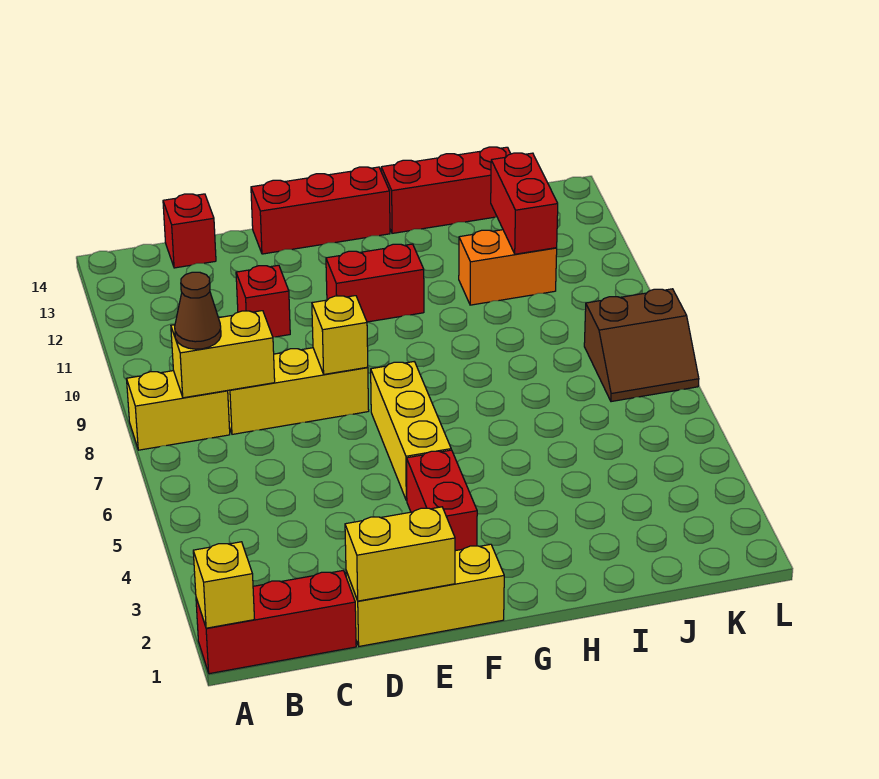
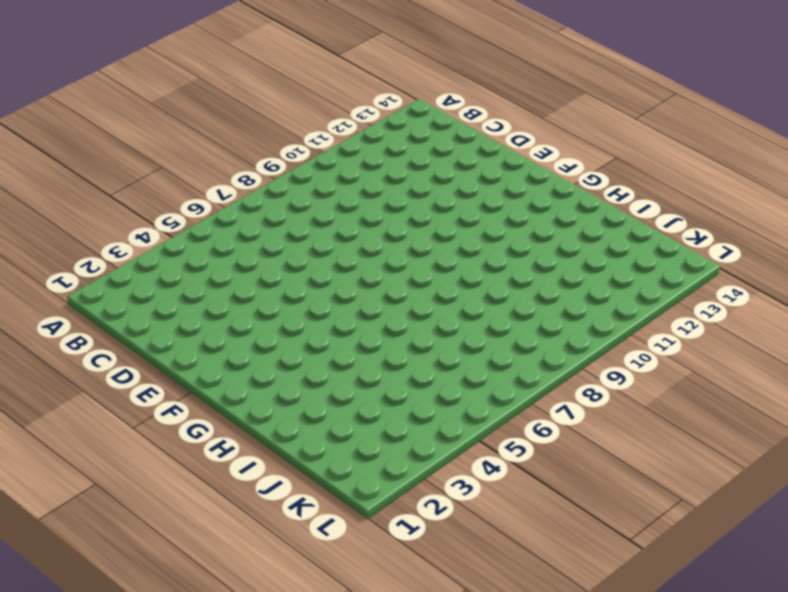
none -> red brick A1:C1 level 1
none -> yellow brick A8:B8 level 1
none -> yellow brick C8:E8 level 1

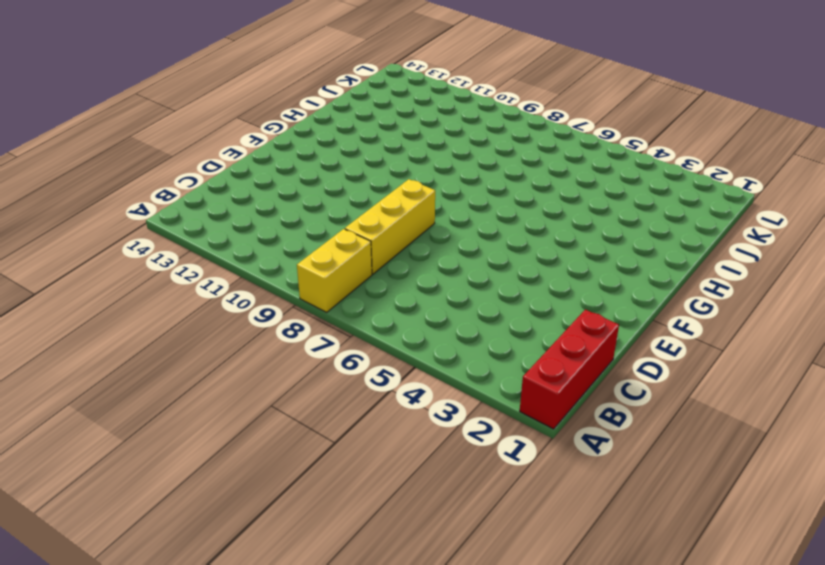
none -> red brick C14 level 1
none -> yellow brick D1:F1 level 1
none -> red brick D11 level 1

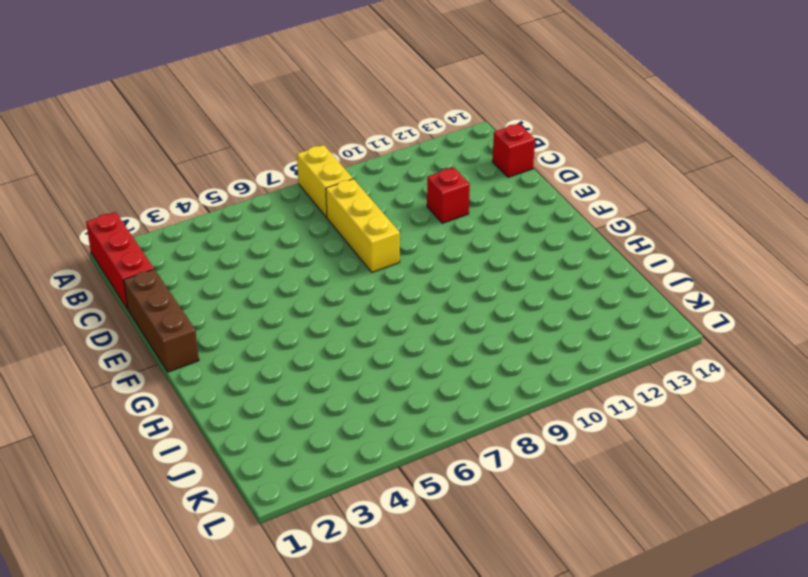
brown brick D1:F1 level 1 -> yellow brick D1:F1 level 1
none -> red brick E14:G14 level 1
none -> red brick F3:F4 level 1
none -> yellow brick F5:F7 level 1

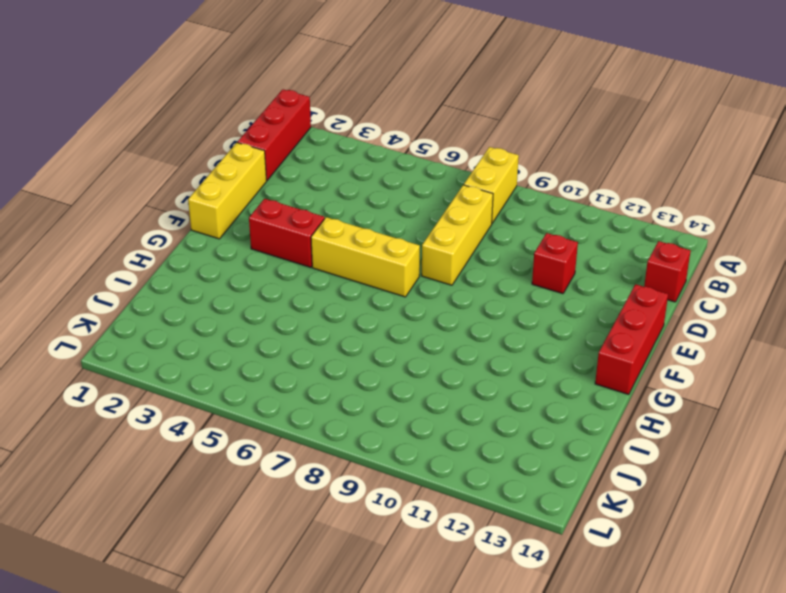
none -> red brick F11:G11 level 1
none -> red brick H14:J14 level 1
none -> orange brick I11:J11 level 1

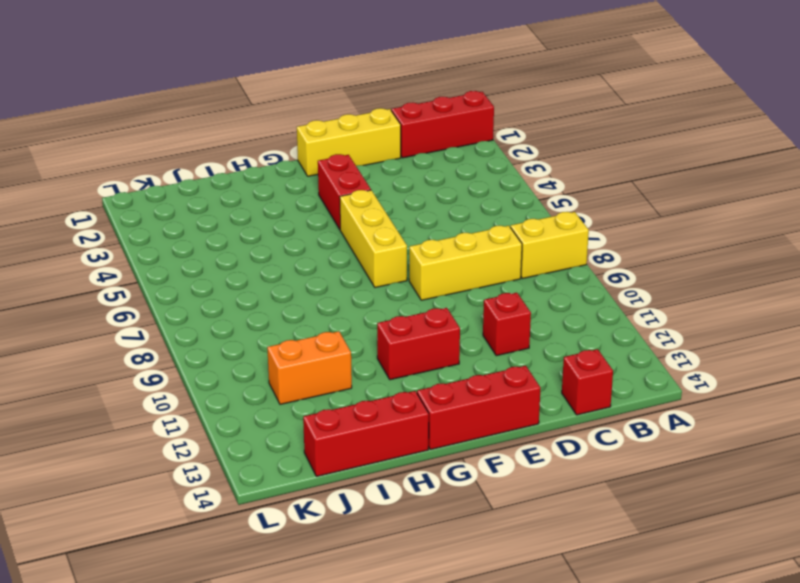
none -> brown slope K7:L8 level 1 top 8
none -> yellow brick A1 level 2
none -> yellow brick B8:C8 level 2

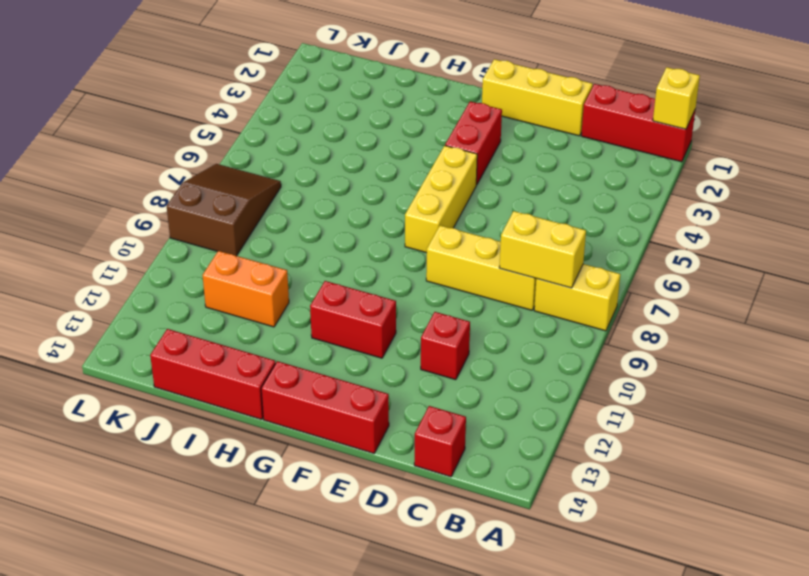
brown slope K7:L9 level 1 top 9 -> brown slope K7:L8 level 1 top 8
none -> yellow brick D1:E1 level 2
none -> yellow brick E8 level 2
none -> red brick J11:J12 level 2

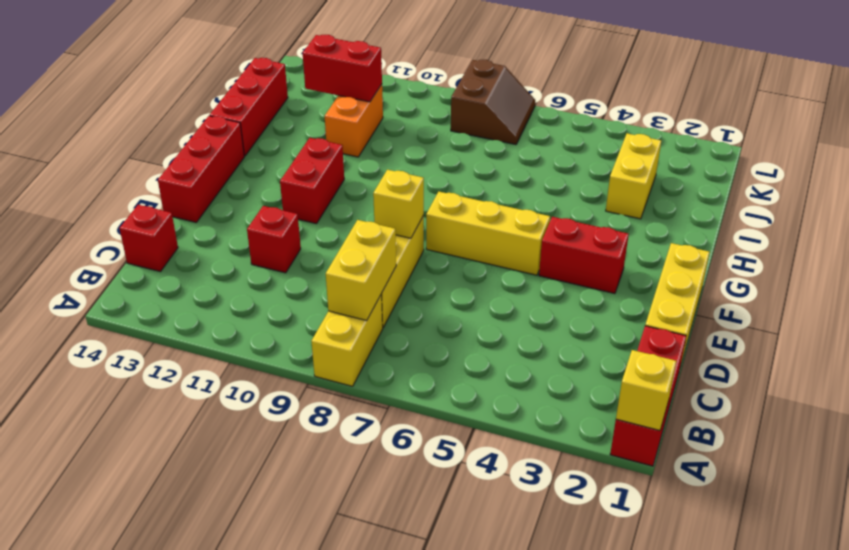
yellow brick I3:J3 level 1 -> yellow brick D1:E1 level 2
none -> brown cone B8 level 3

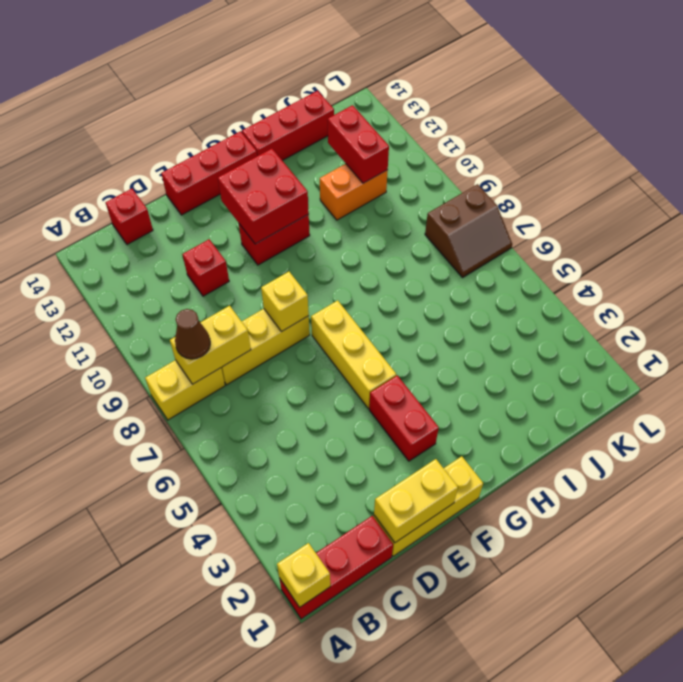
red brick F11:G12 level 2 -> none

